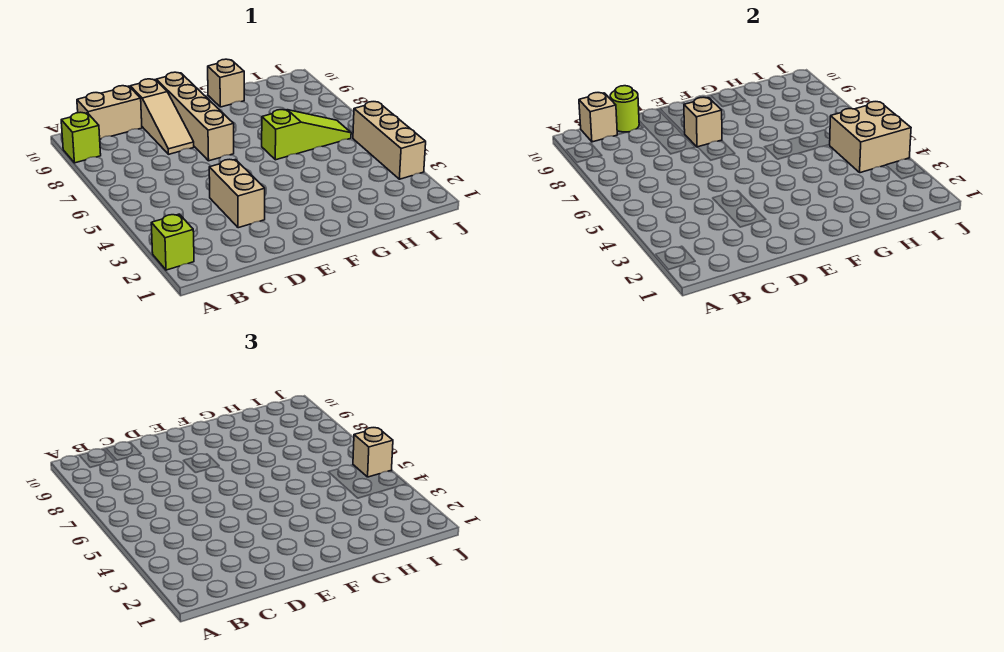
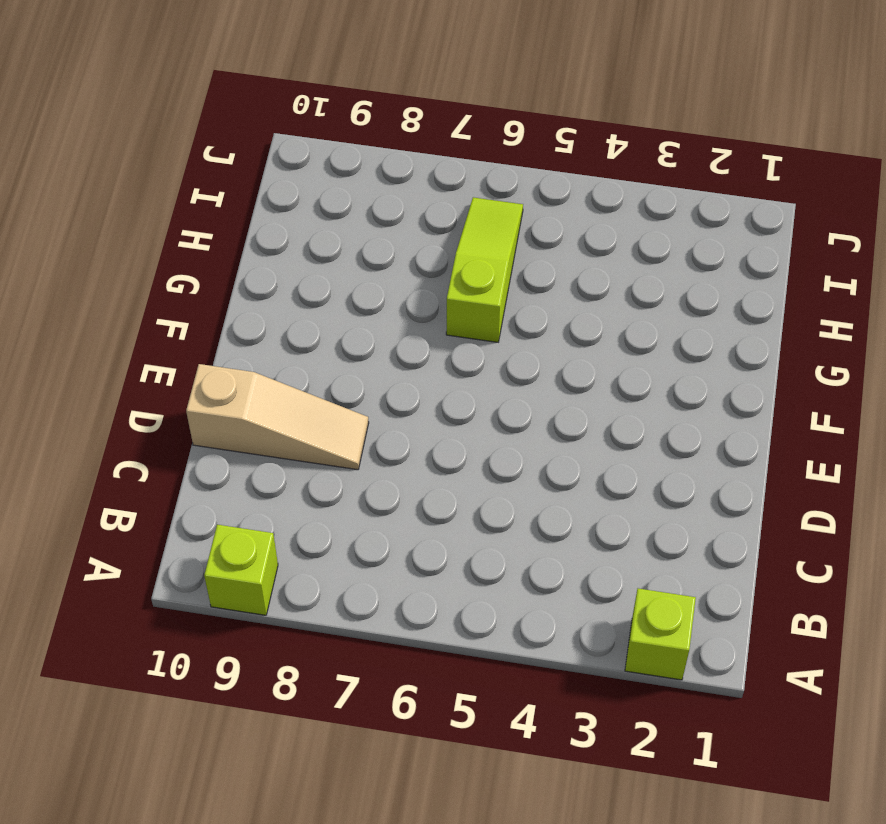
none -> tan brick B10:C10 level 1
none -> tan brick D3:D4 level 1
none -> tan brick E7:E10 level 1

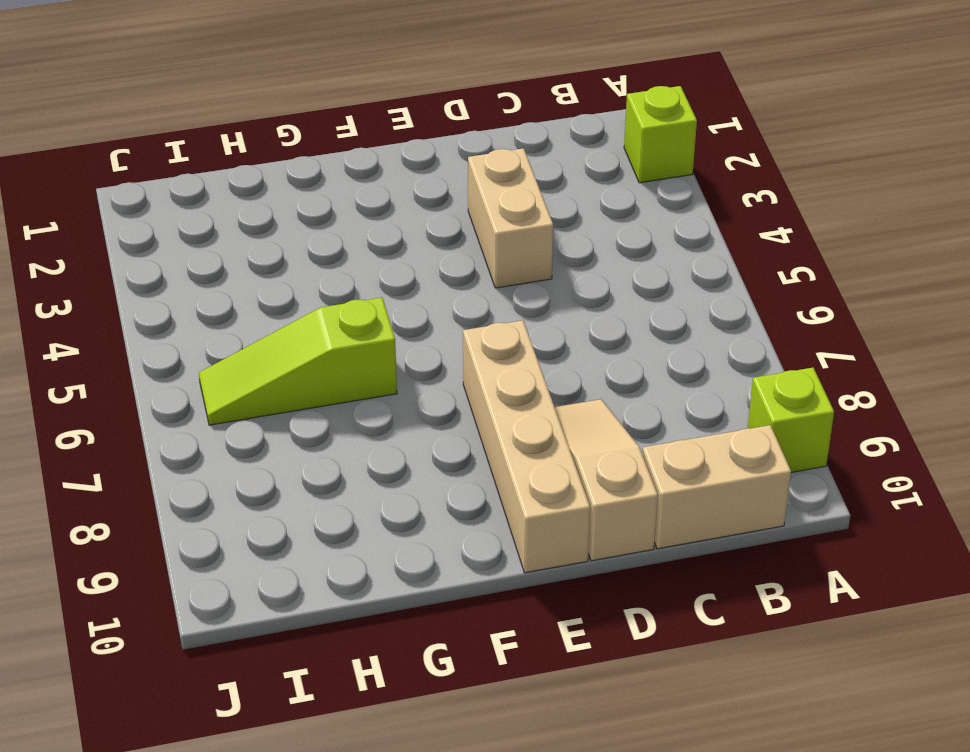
none -> tan brick G10 level 1
none -> tan brick J3:J5 level 1
none -> tan brick B10 level 2

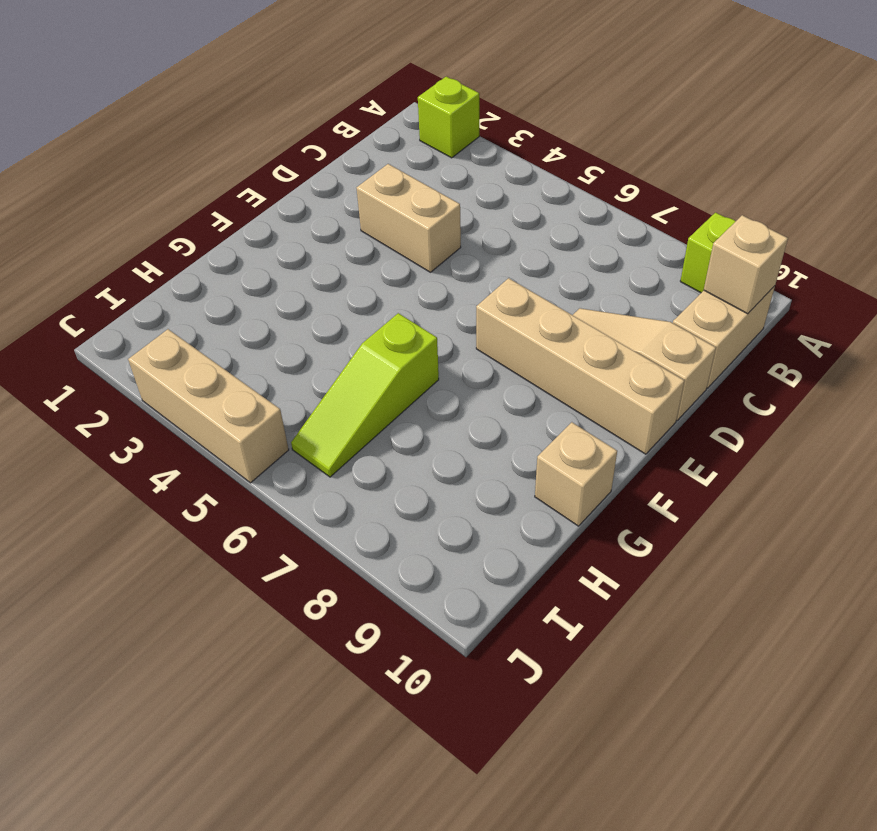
none -> lime round brick C10 level 2
none -> tan brick E8 level 2
none -> tan brick I4:J5 level 2

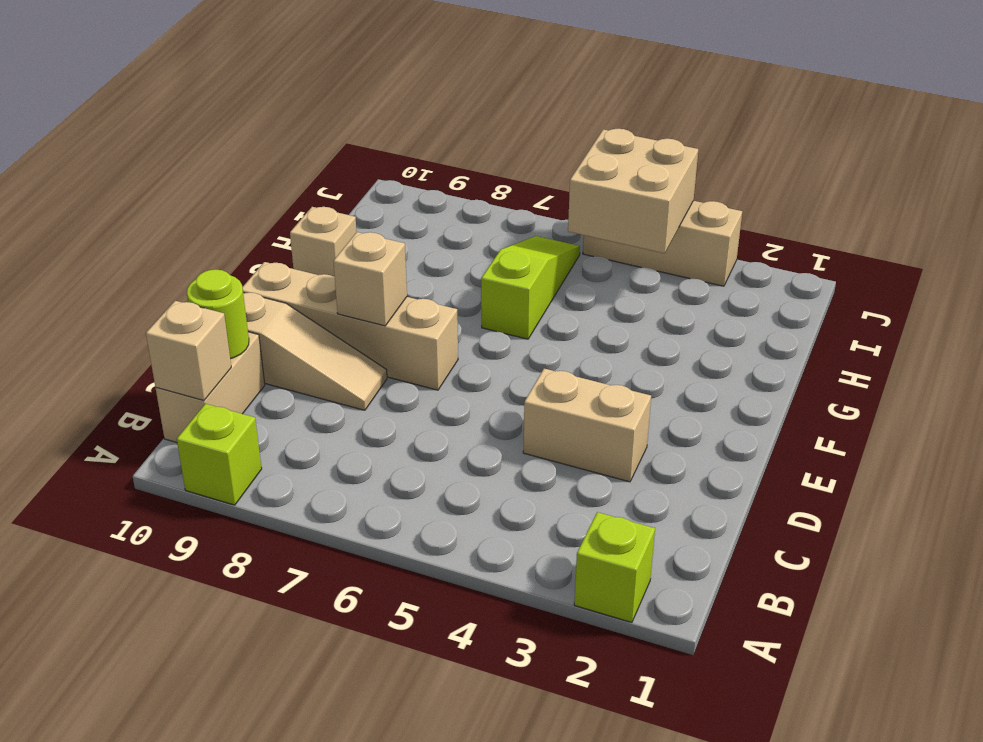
none -> tan brick J5 level 3

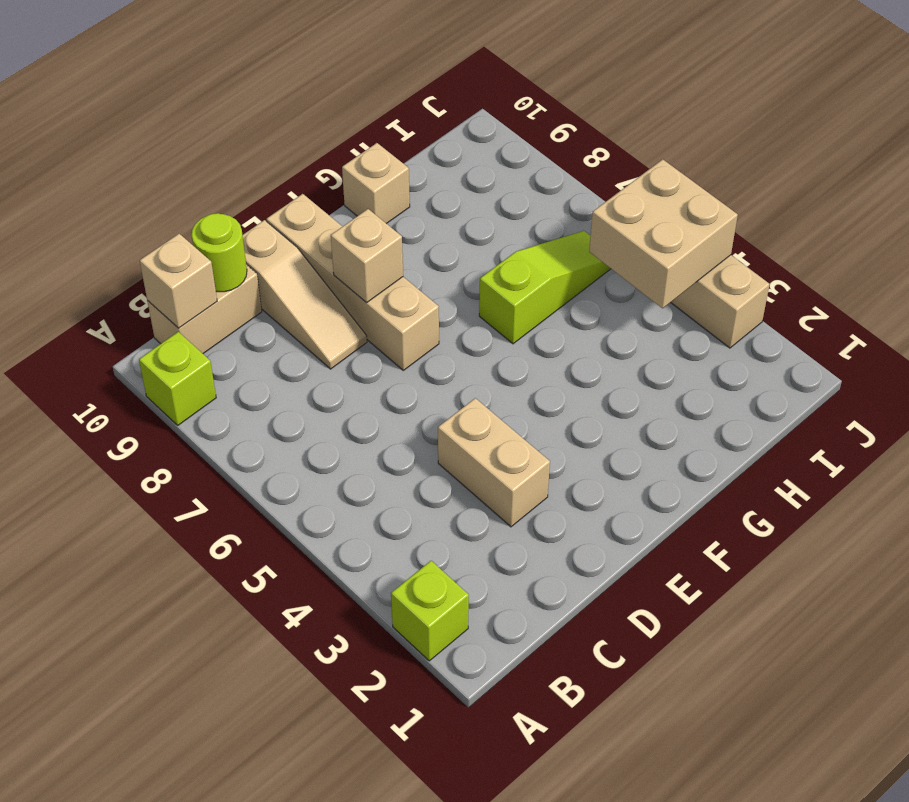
none -> tan brick J5 level 3

